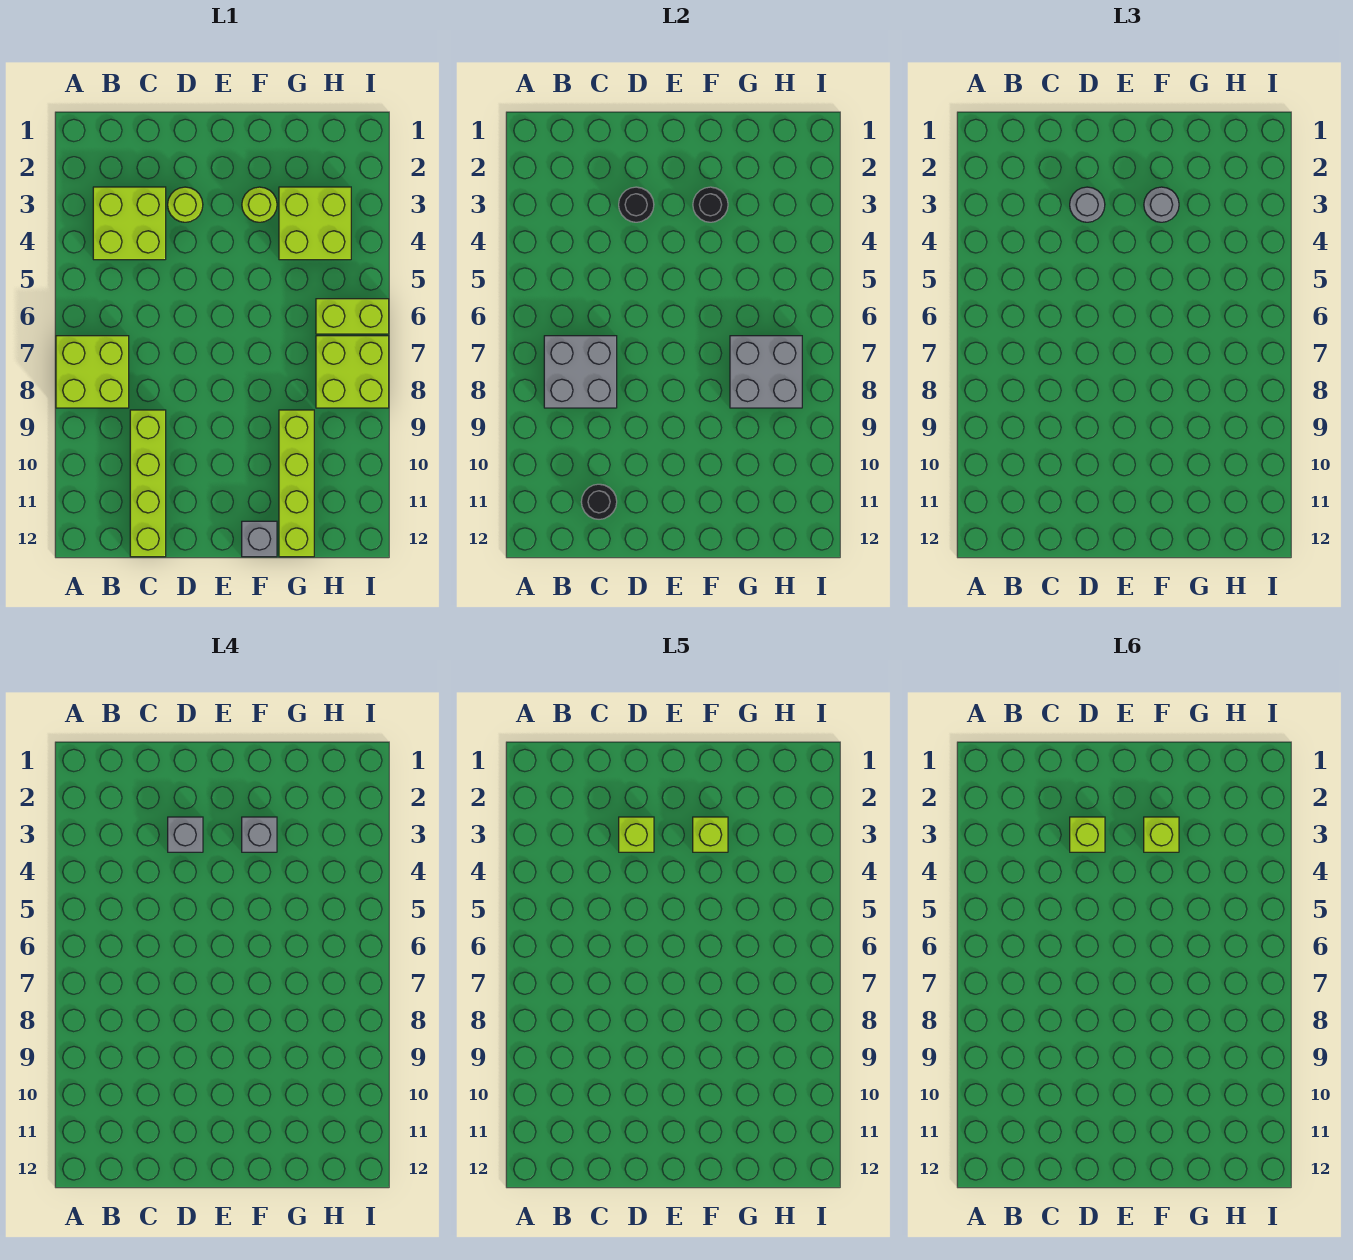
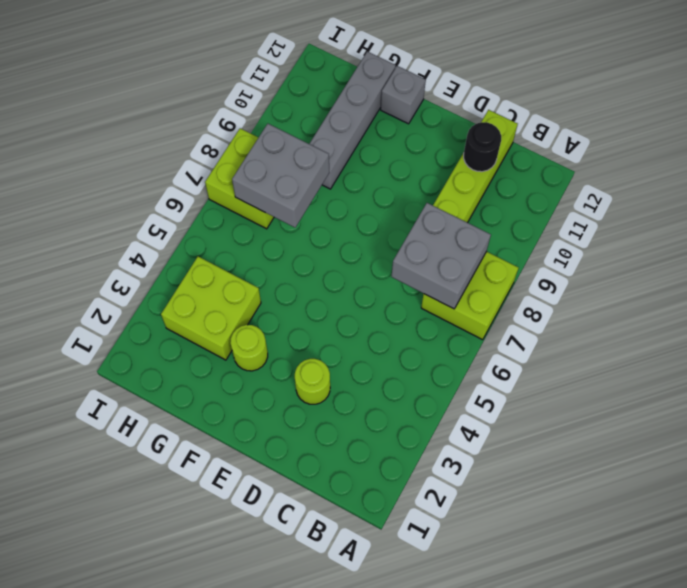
grey brick G9:G12 level 1 -> lime brick G9:G12 level 1
none -> lime brick B3:C4 level 1
none -> lime brick H6:I6 level 1
none -> black round brick D3 level 2

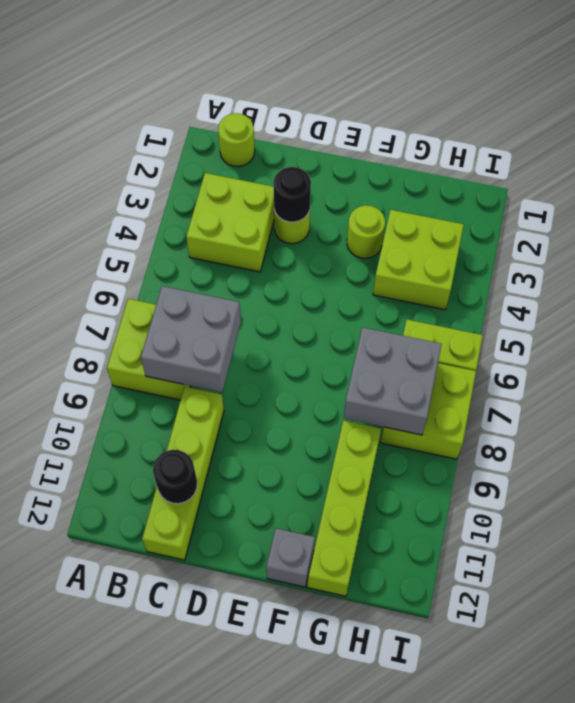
lime round brick B1 level 1 -> none
none -> black round brick F3 level 2
none -> grey round brick D3 level 3
none -> grey round brick F3 level 3

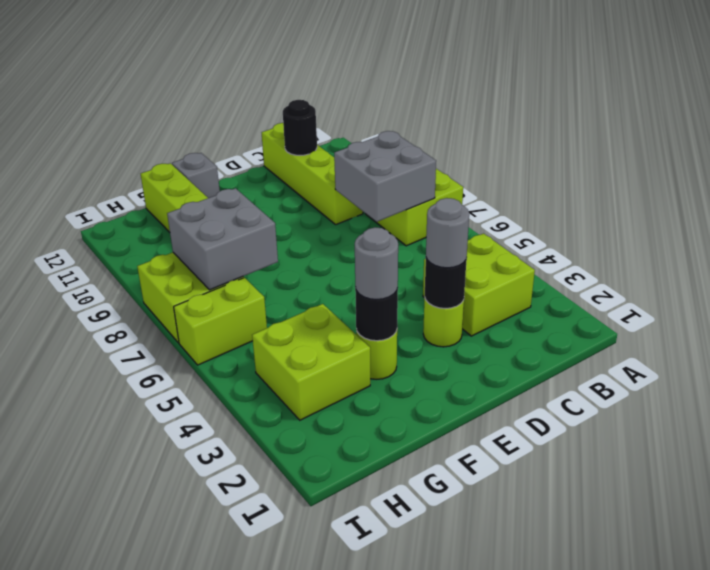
none -> grey brick D3 level 4
none -> grey brick F3 level 4
none -> lime brick D3 level 5

